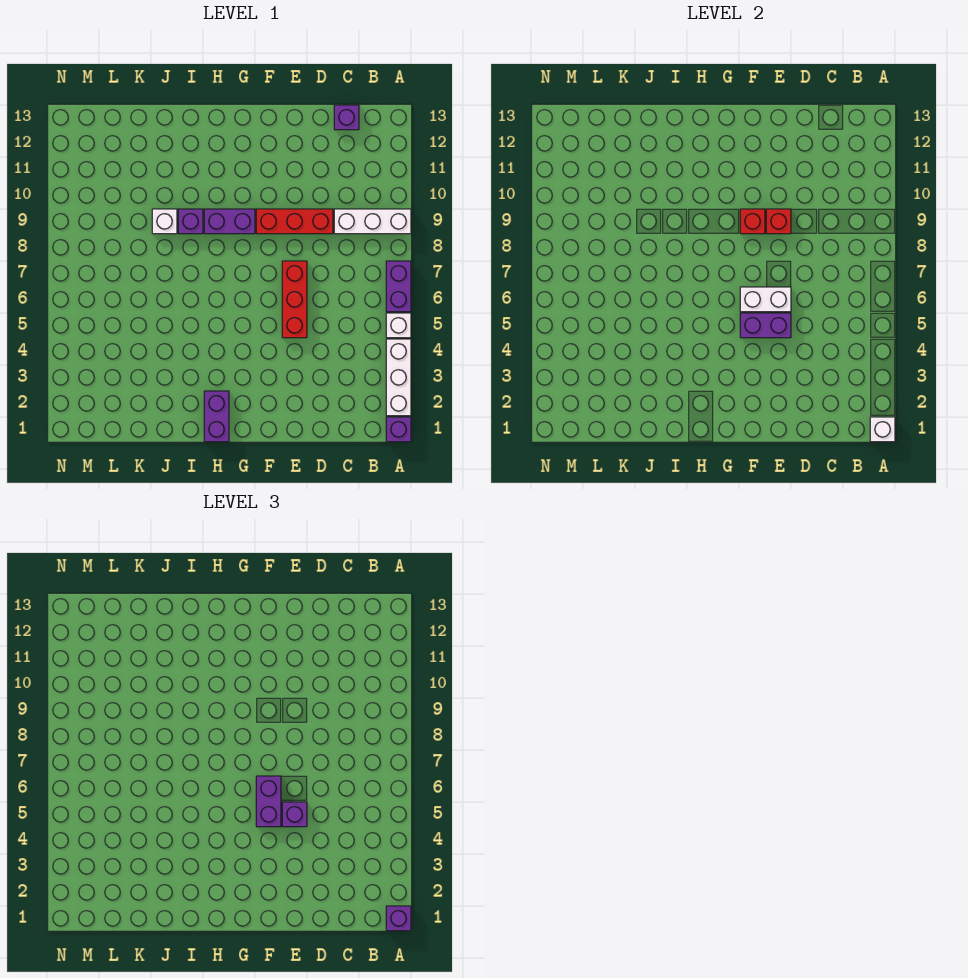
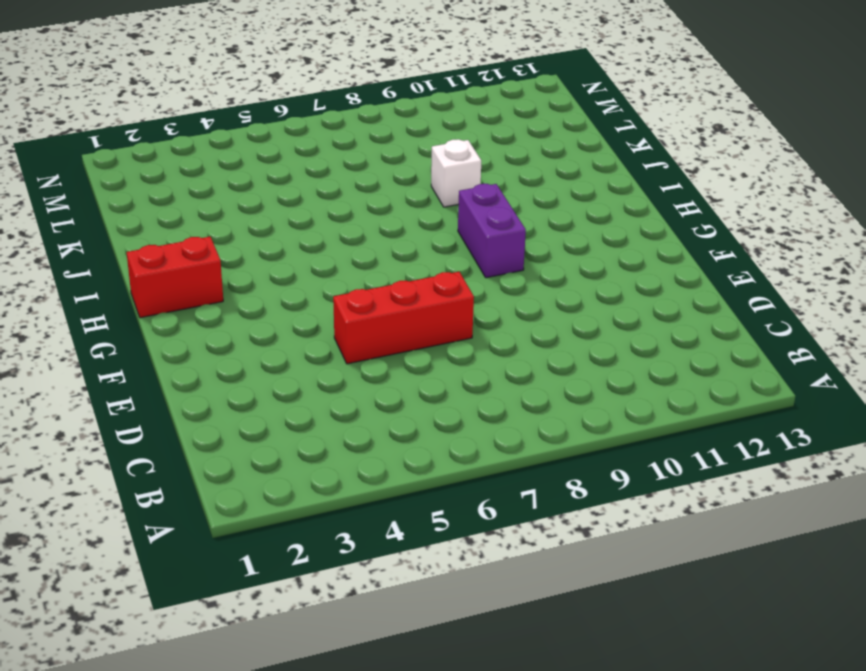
red brick H1:H2 level 1 -> purple brick H1:H2 level 1
none -> purple brick A1 level 1
none -> white brick A2:A4 level 1
none -> white brick A5 level 1

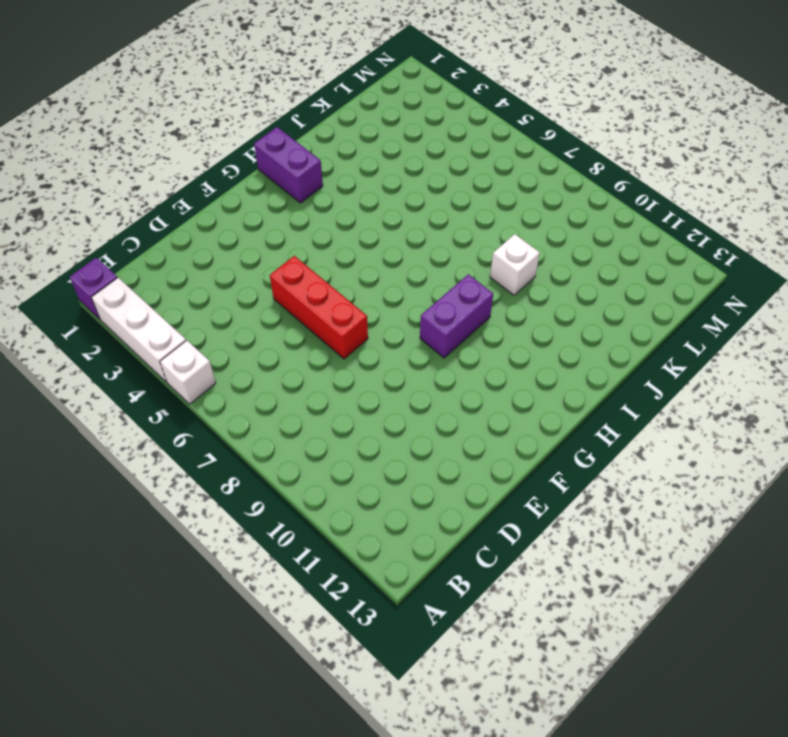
none -> purple brick A6:A7 level 1
none -> white brick A9:C9 level 1
none -> purple brick C13 level 1

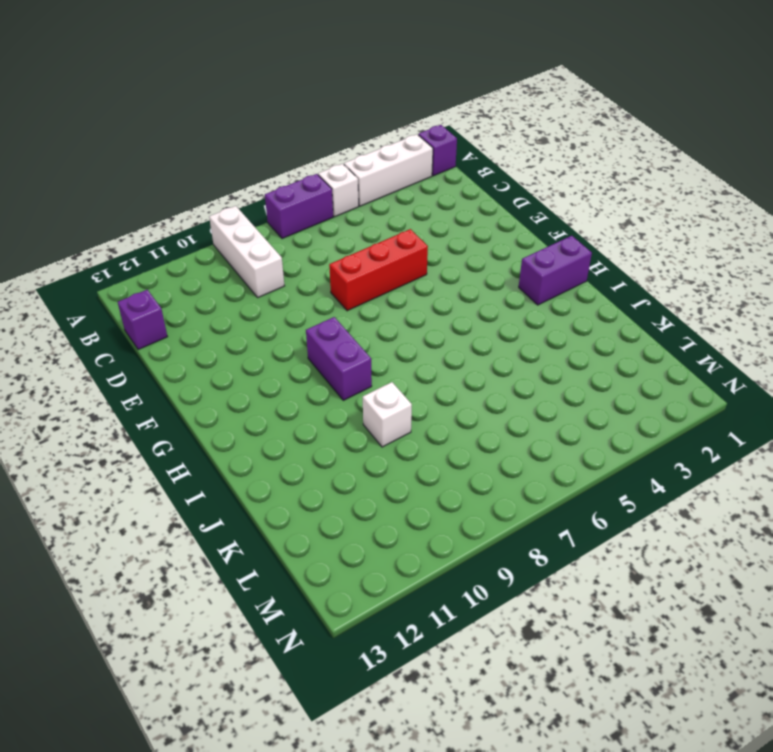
none -> red brick D9:F9 level 1
none -> purple brick I9 level 1
none -> white brick A1 level 2

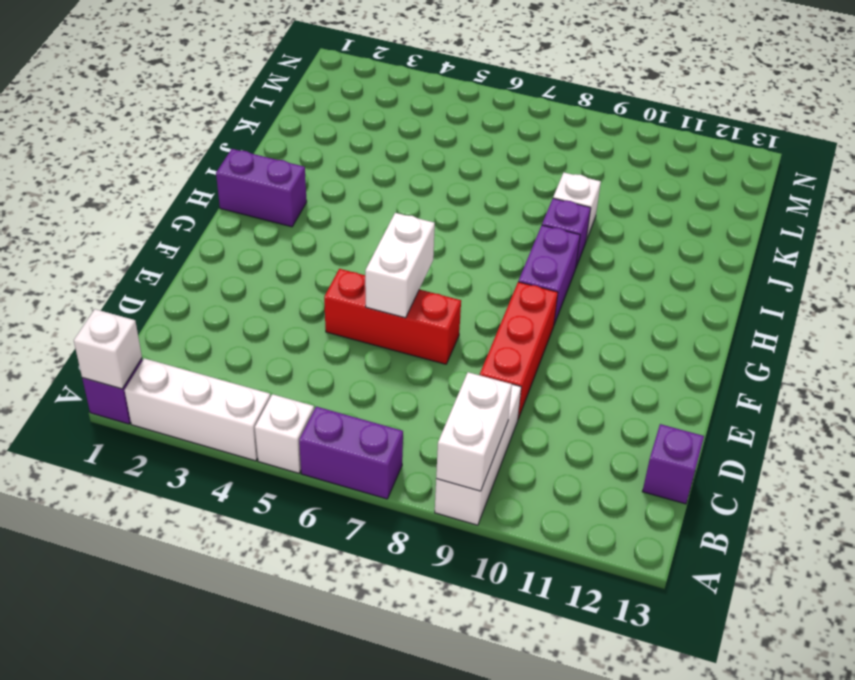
white brick A9:B9 level 2 -> none
none -> purple brick E5:F5 level 2
none -> red brick E9 level 2
none -> red brick F9 level 2

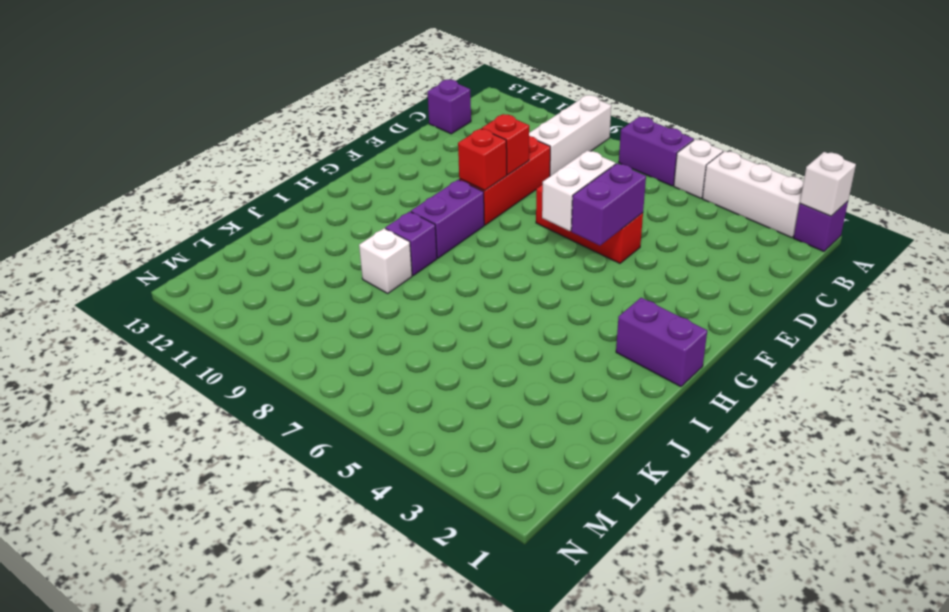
none -> purple brick A1 level 3
none -> purple brick E5 level 3
none -> purple brick F5:F6 level 3

